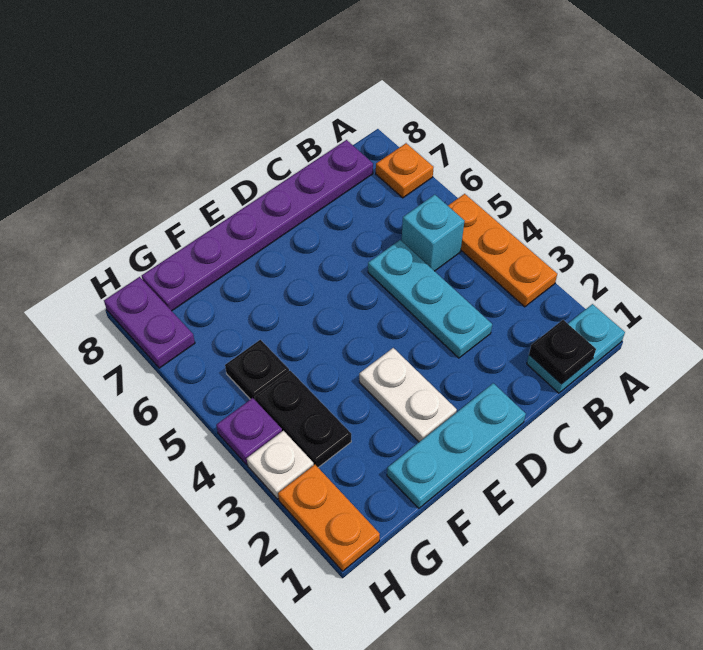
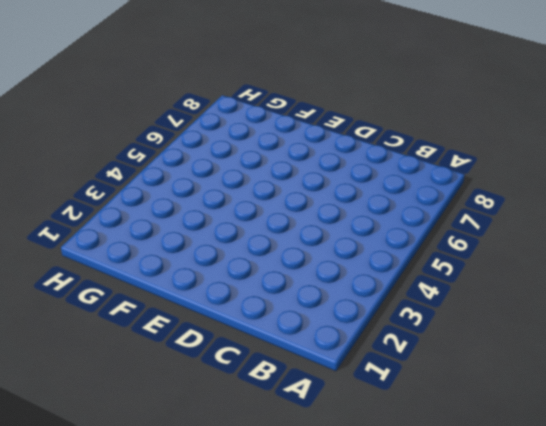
none -> cyan plate A1:B1 level 1
none -> orange plate A3:A5 level 1
none -> orange plate A7 level 1

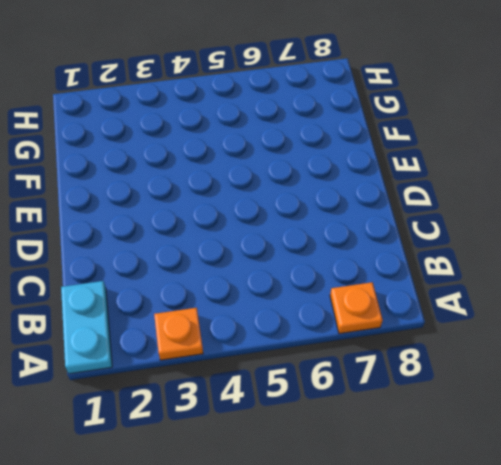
orange plate A3 level 1 -> orange plate A3:A5 level 1
none -> cyan brick B5 level 1
none -> purple plate B8:G8 level 1
none -> cyan plate C3:C5 level 1

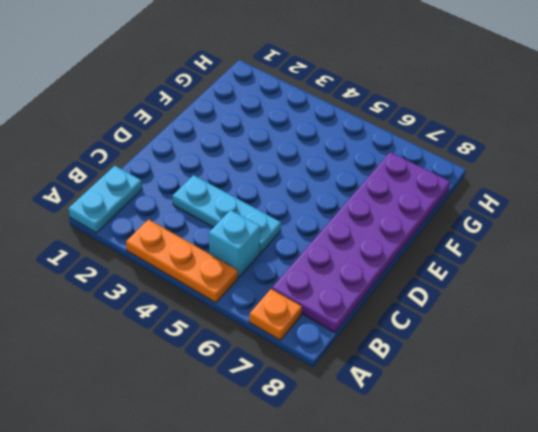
purple plate B7:G8 level 1 -> purple plate B8:G8 level 1
none -> cyan plate D1:F1 level 1
none -> white plate E2:E3 level 1
none -> black plate G3:G4 level 1

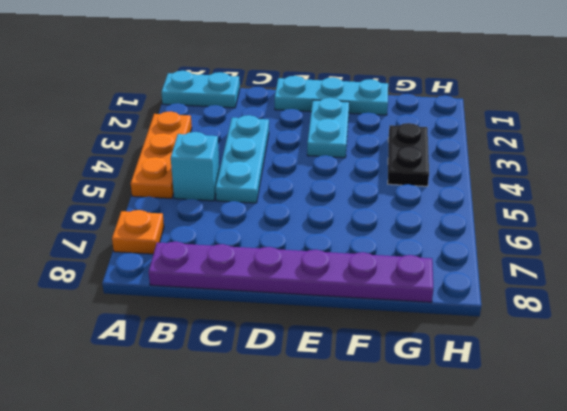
cyan plate E2:E3 level 1 -> white plate E2:E3 level 1
none -> black plate G5 level 1
none -> orange plate H1:H2 level 1
none -> white plate H3 level 1

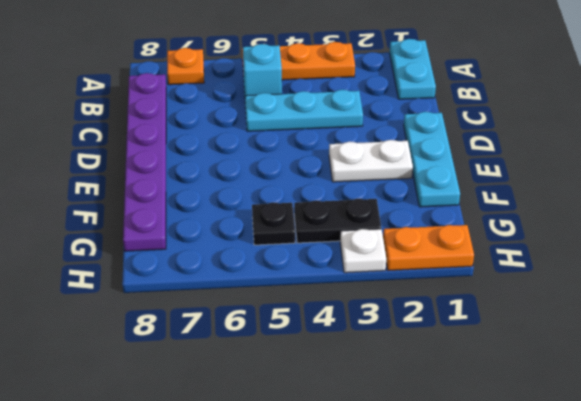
none -> purple plate H4 level 1
none -> purple plate H7:H8 level 1
none -> black plate B1 level 2

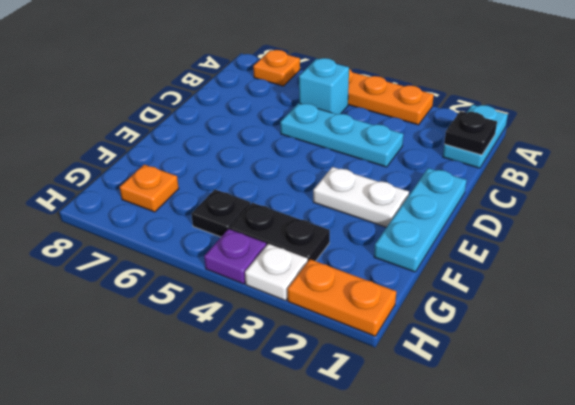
orange plate G7 level 1 -> none
none -> purple plate B8:G8 level 1
none -> purple plate H7:H8 level 1

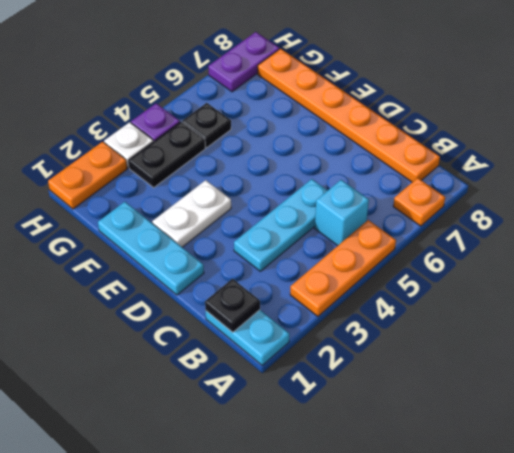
orange plate B8:G8 level 1 -> purple plate B8:G8 level 1

